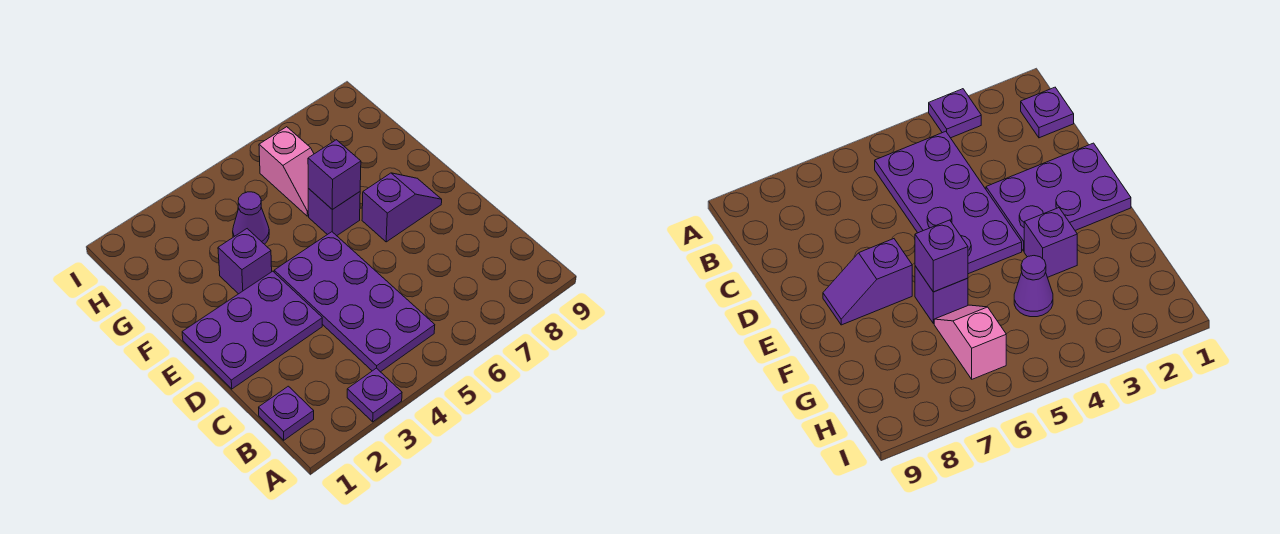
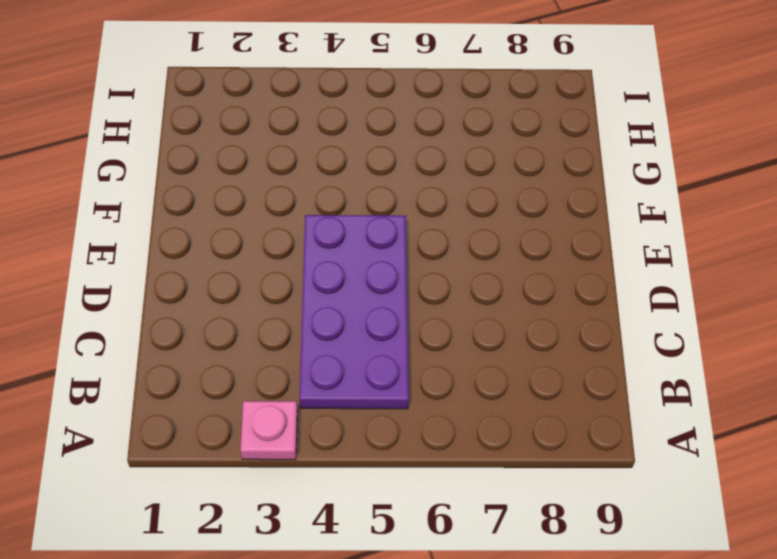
pink plate A3 level 1 -> purple plate A3 level 1
none -> purple plate B1 level 1
none -> purple plate D1:E3 level 1

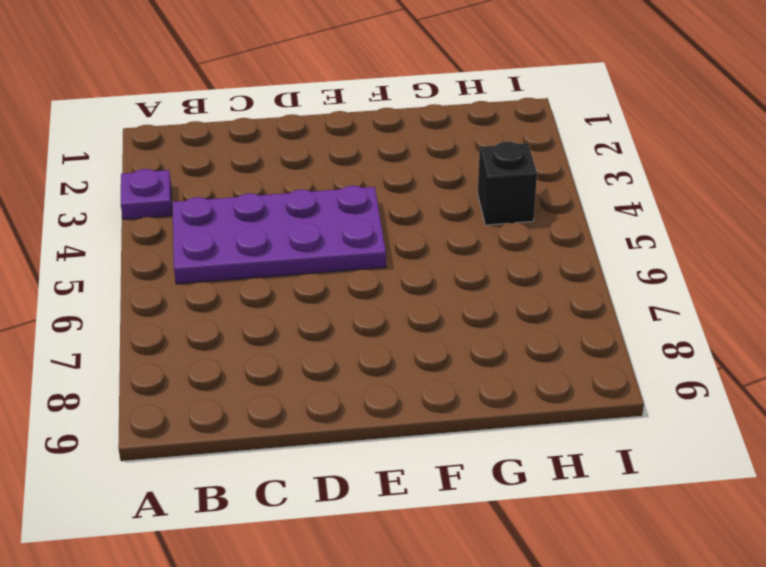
black brick H4 level 1 -> none
none -> purple plate B1 level 1
none -> purple plate D1:E3 level 1

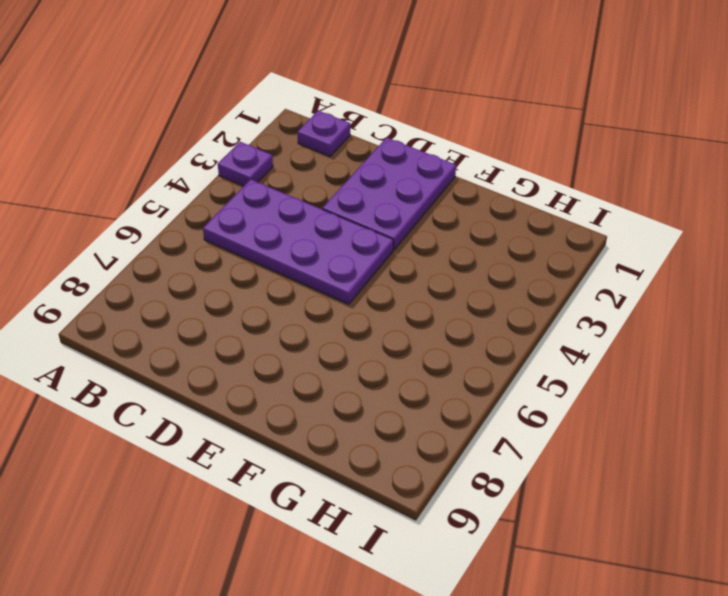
none -> purple slope E7:E8 level 1 top 7
none -> purple brick F3 level 1

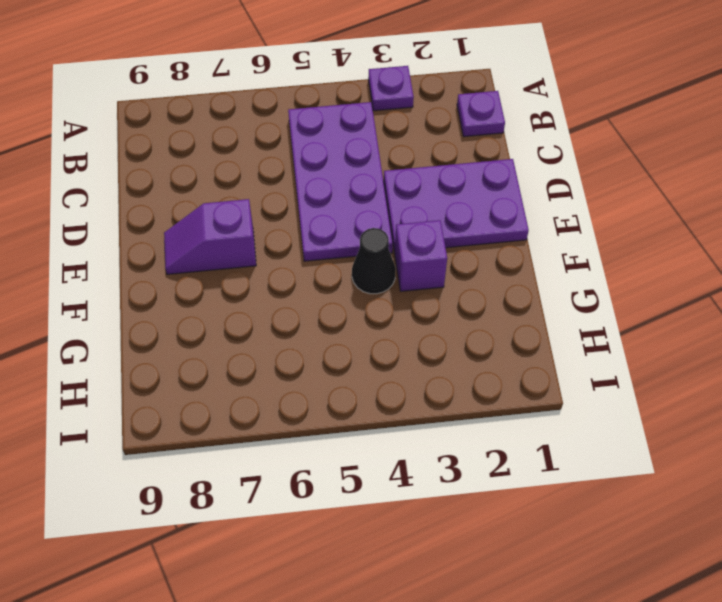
black cone F4 level 1 -> none
none -> purple brick F6 level 1
none -> purple cone G4 level 1

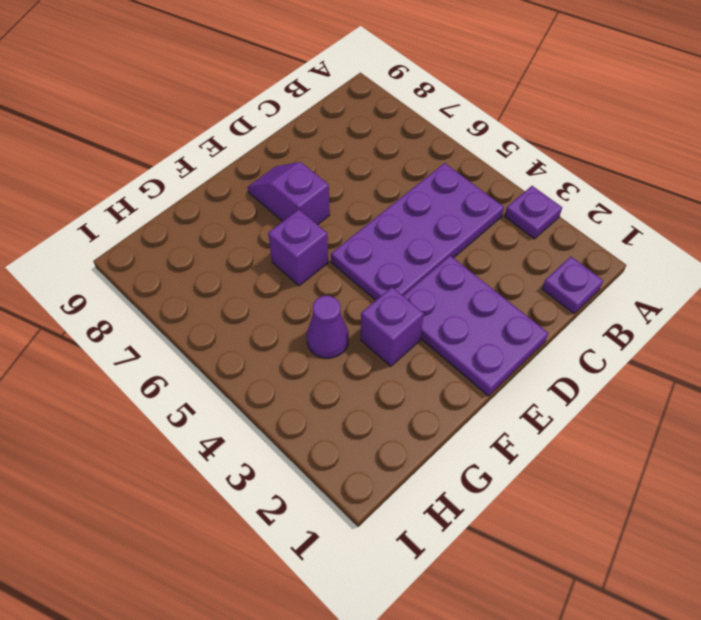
none -> pink slope G6:H6 level 1 top H
none -> purple brick F6 level 2

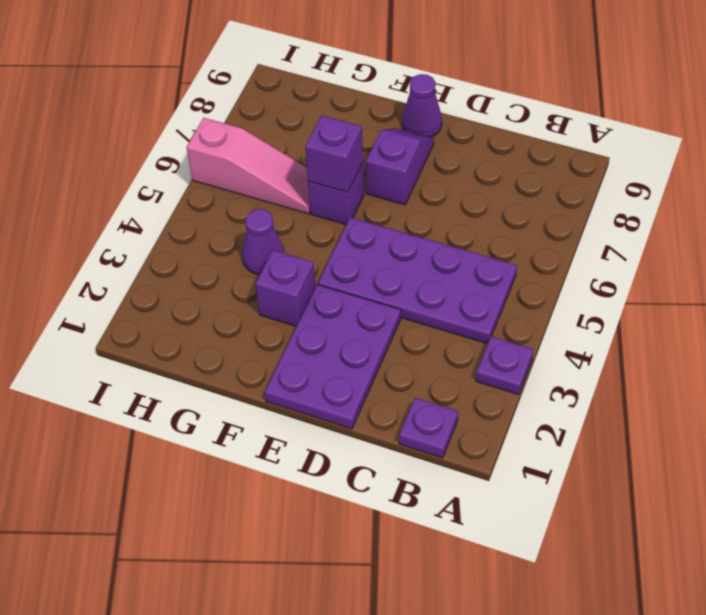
purple cone E9 level 1 -> none
pink slope G6:I6 level 1 top I -> pink slope G6:H6 level 1 top H

